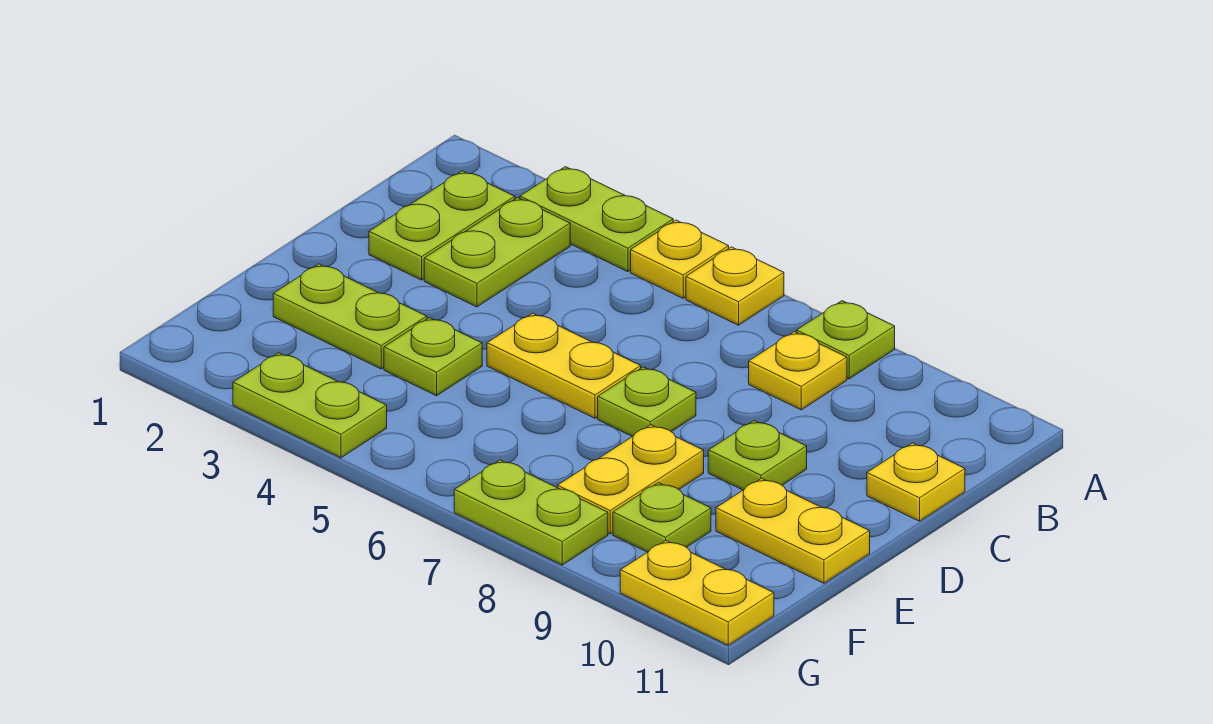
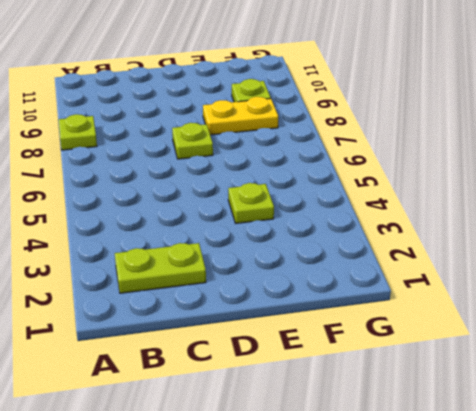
none -> lime plate A3:A4 level 1
none -> yellow plate A5 level 1
none -> yellow plate A6 level 1

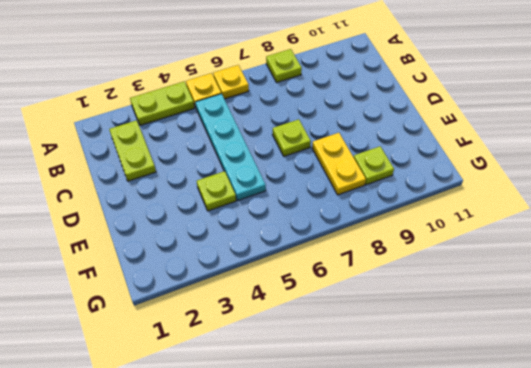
cyan plate B5:E5 level 1 -> yellow plate D5:D6 level 1
none -> lime plate B3:C3 level 1
none -> yellow plate B8 level 1
none -> yellow plate C11 level 1

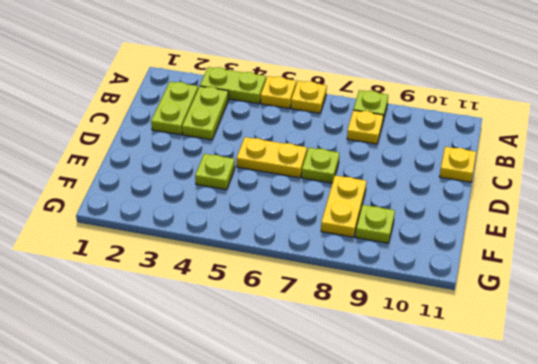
none -> lime plate D9 level 1
none -> lime plate E2:E3 level 1
none -> yellow plate E10:E11 level 1

